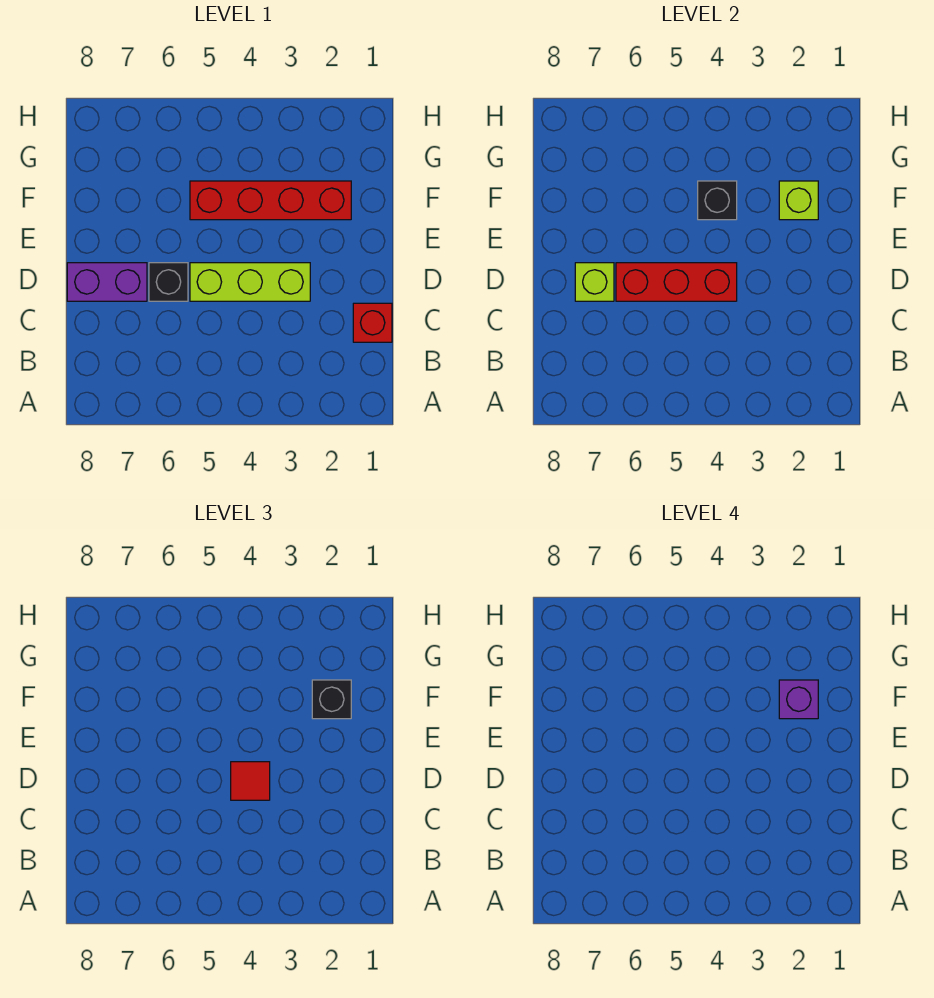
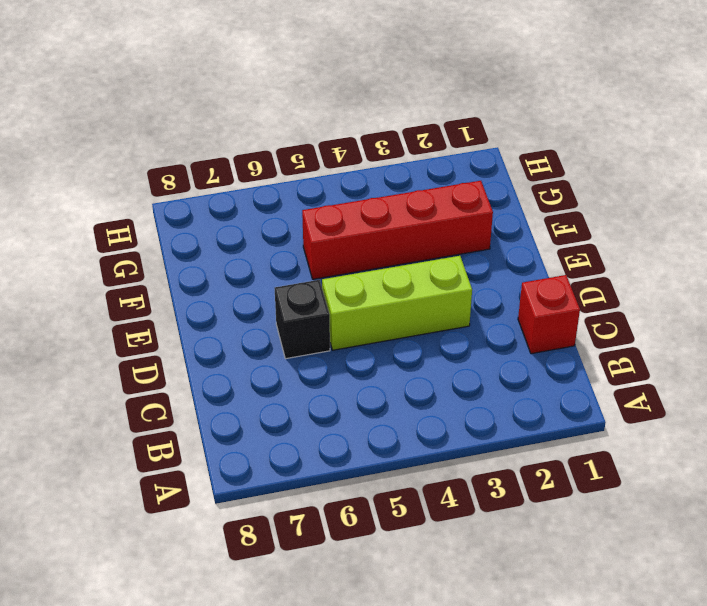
none -> purple brick D7:D8 level 1
none -> red brick D4:D6 level 2
none -> lime brick D7 level 2

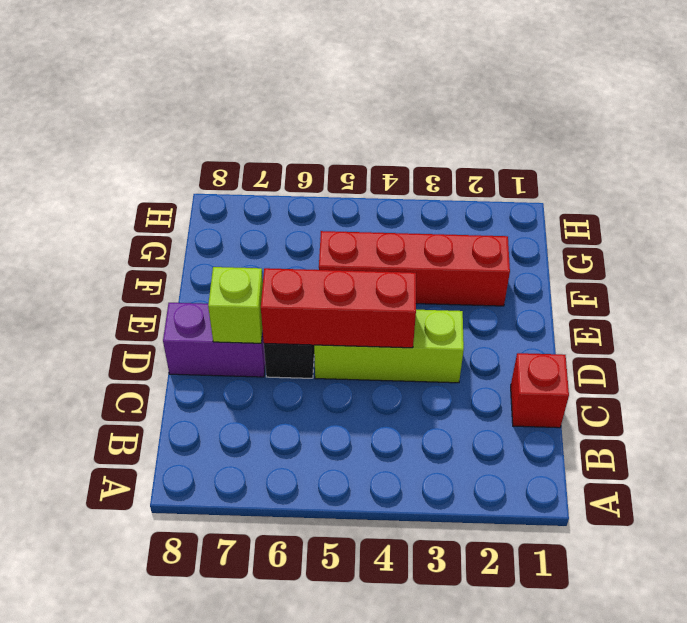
none -> lime brick F2 level 2
none -> black brick F4 level 2
none -> red tile D4 level 3

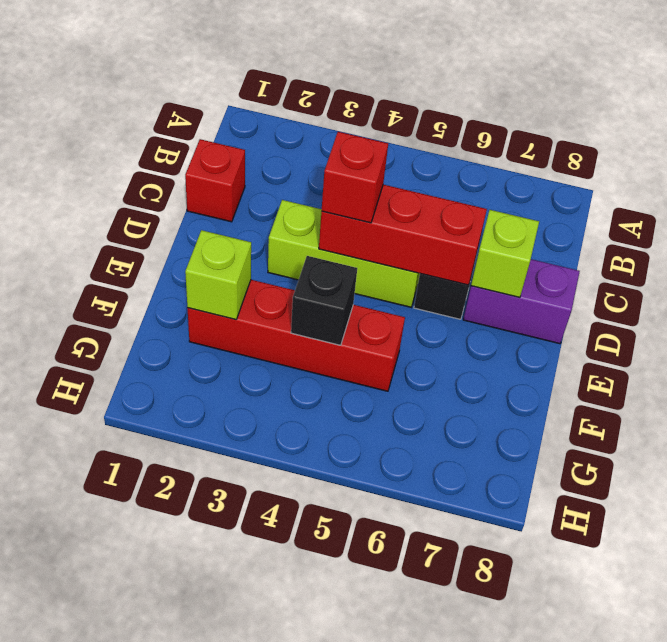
red brick D4 level 3 -> red tile D4 level 3
none -> black brick F2 level 3
none -> purple brick F2 level 4

